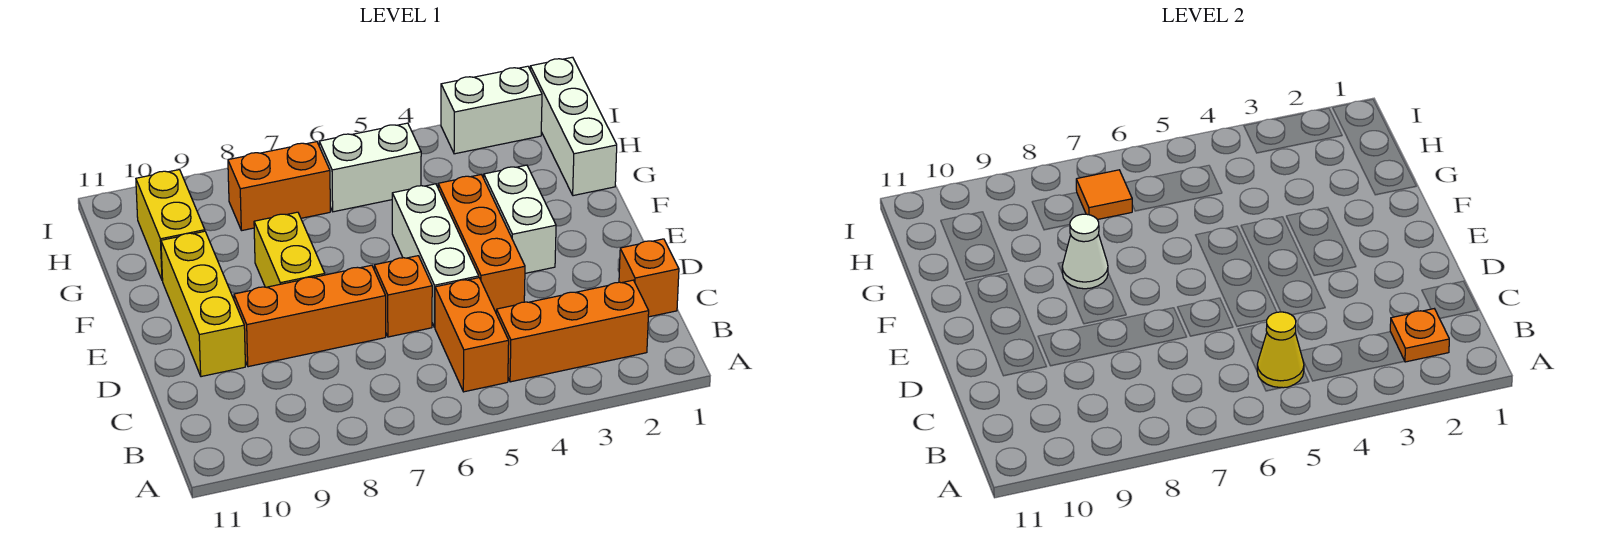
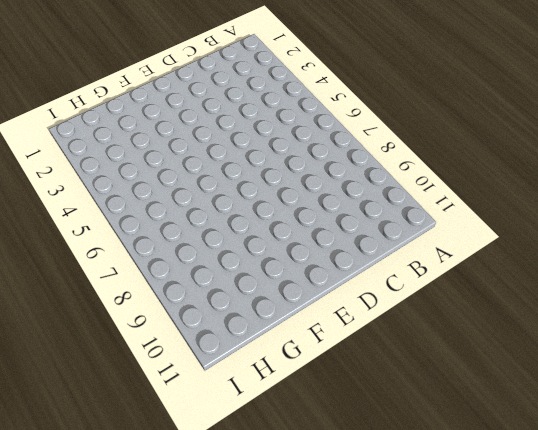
none -> orange brick B2:B4 level 1
none -> orange brick B5:C5 level 1
none -> orange brick C1 level 1

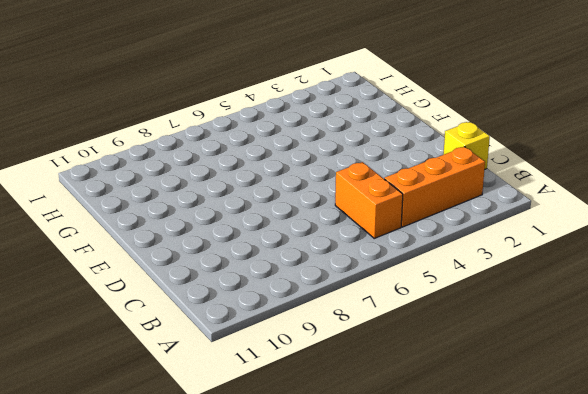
yellow brick C1 level 1 -> orange brick C1 level 1
none -> orange brick D4:F4 level 1
none -> white brick D5:F5 level 1
none -> orange brick D6 level 1

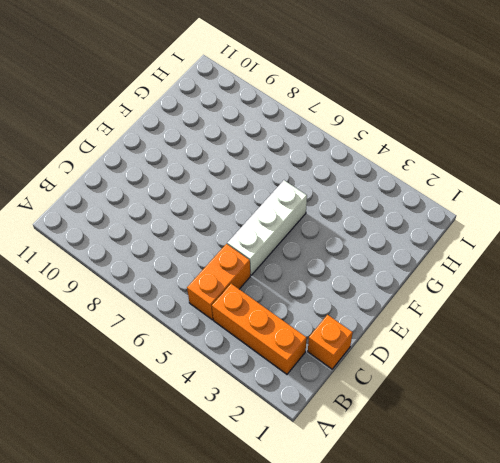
none -> orange brick D4:F4 level 1
none -> orange brick D6 level 1
none -> orange brick D7:D9 level 1

